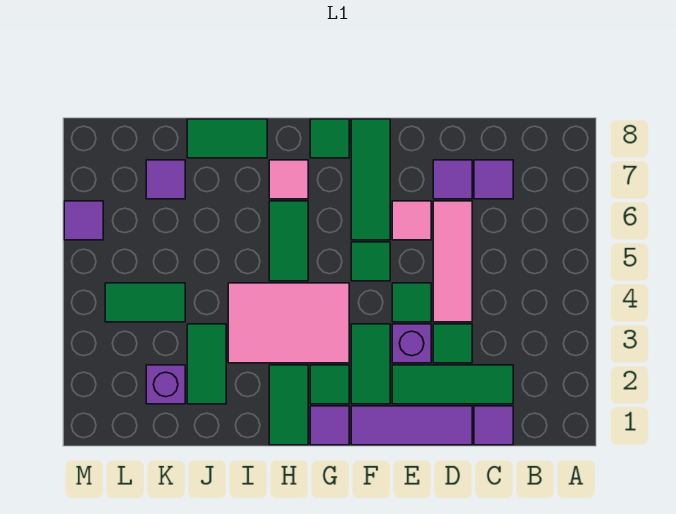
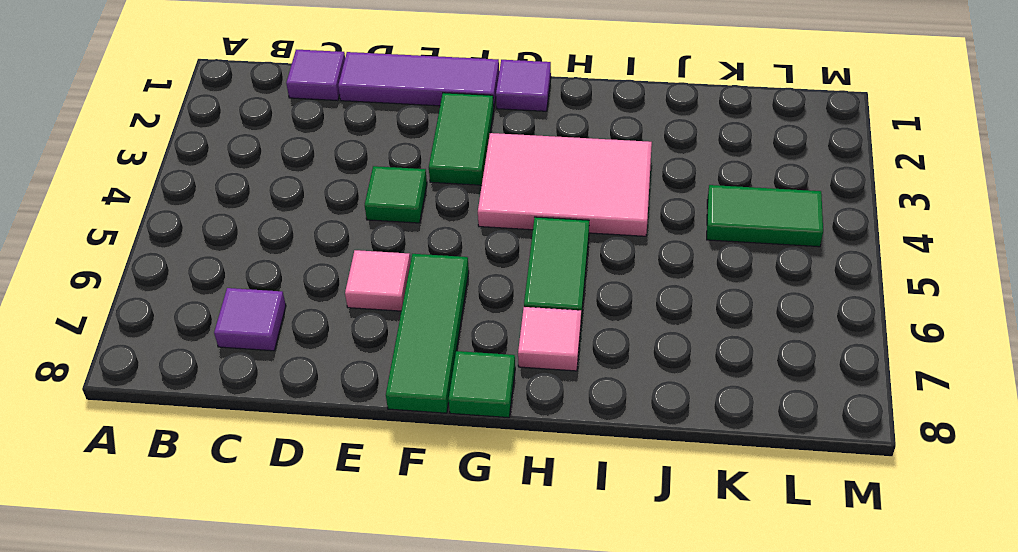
none -> green tile C2:E2 level 1
none -> green tile D3 level 1
none -> pink tile D4:D6 level 1

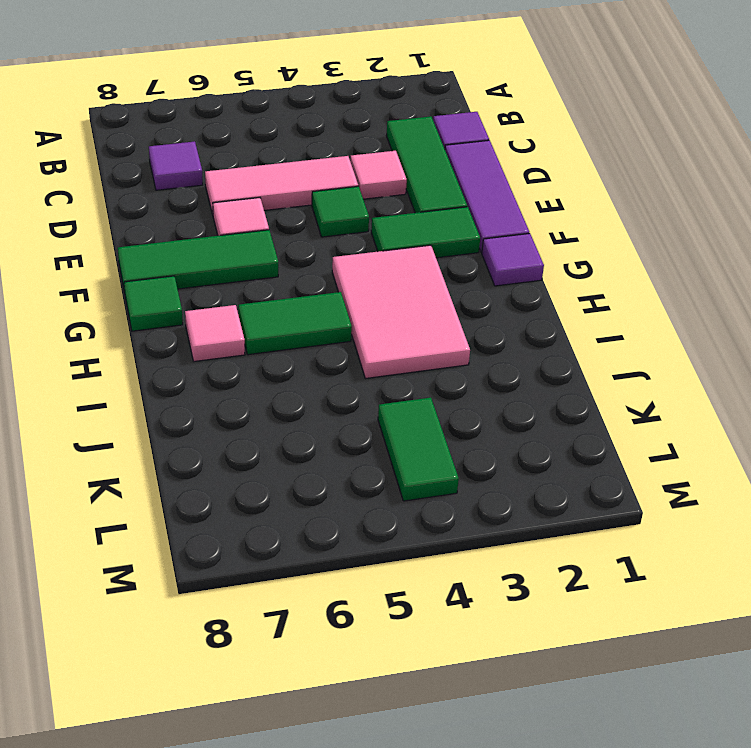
pink tile D3 level 1 -> green tile D3 level 1
none -> purple tile D7 level 1
none -> purple brick E3 level 1
none -> green tile F5 level 1

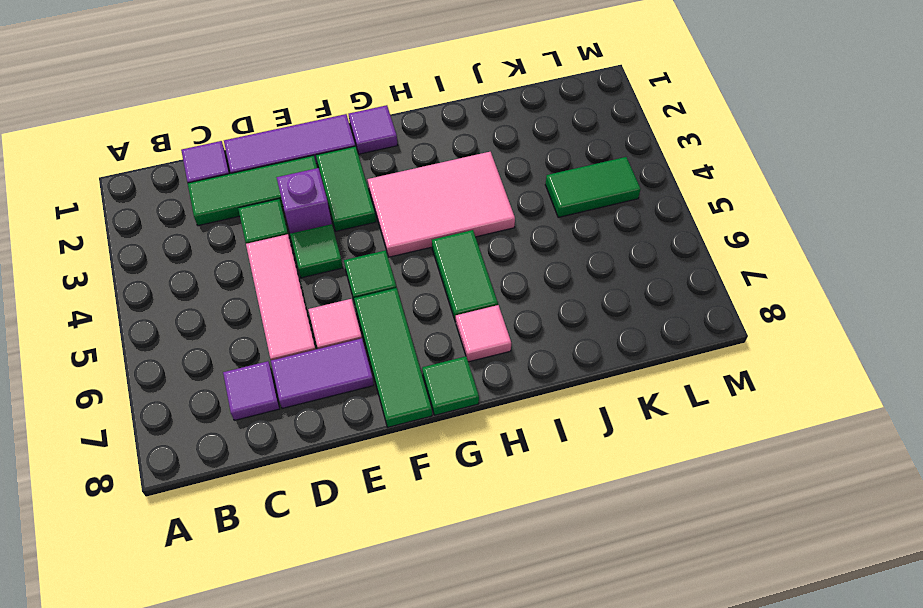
purple tile D7:E7 level 1 -> purple tile D7 level 1
none -> green tile G2 level 1
none -> green tile H1:H2 level 1
none -> green tile I8:J8 level 1

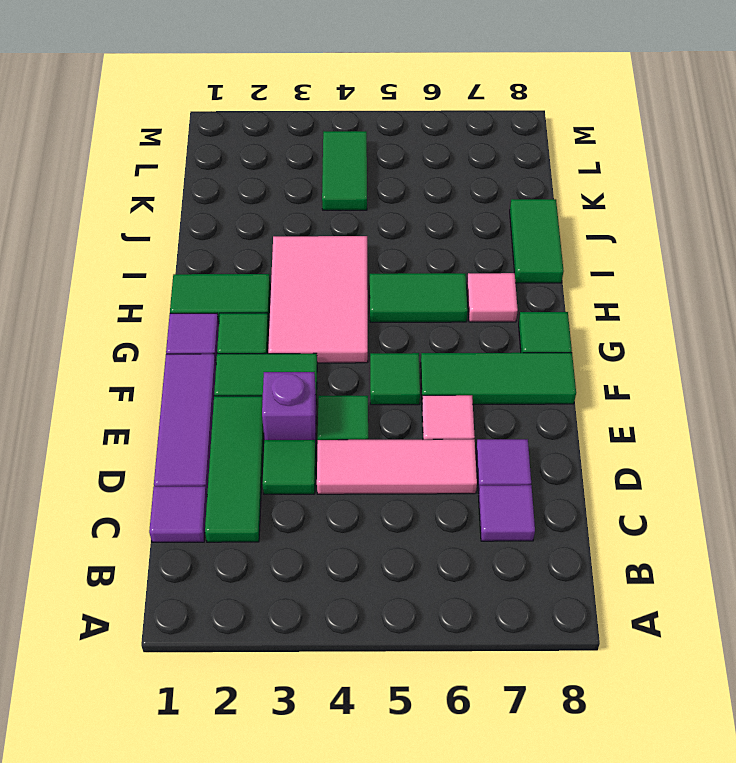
none -> green tile J2:J3 level 1
none -> purple brick K2 level 1
none -> purple tile K7 level 1

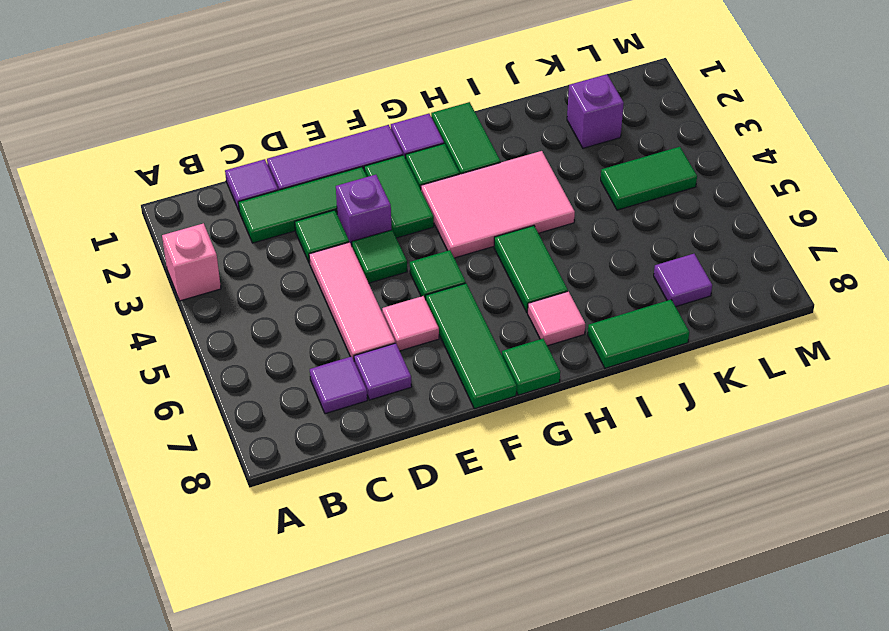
pink brick A3 level 1 -> none
none -> green tile J2:J3 level 1
none -> purple tile M6 level 1

